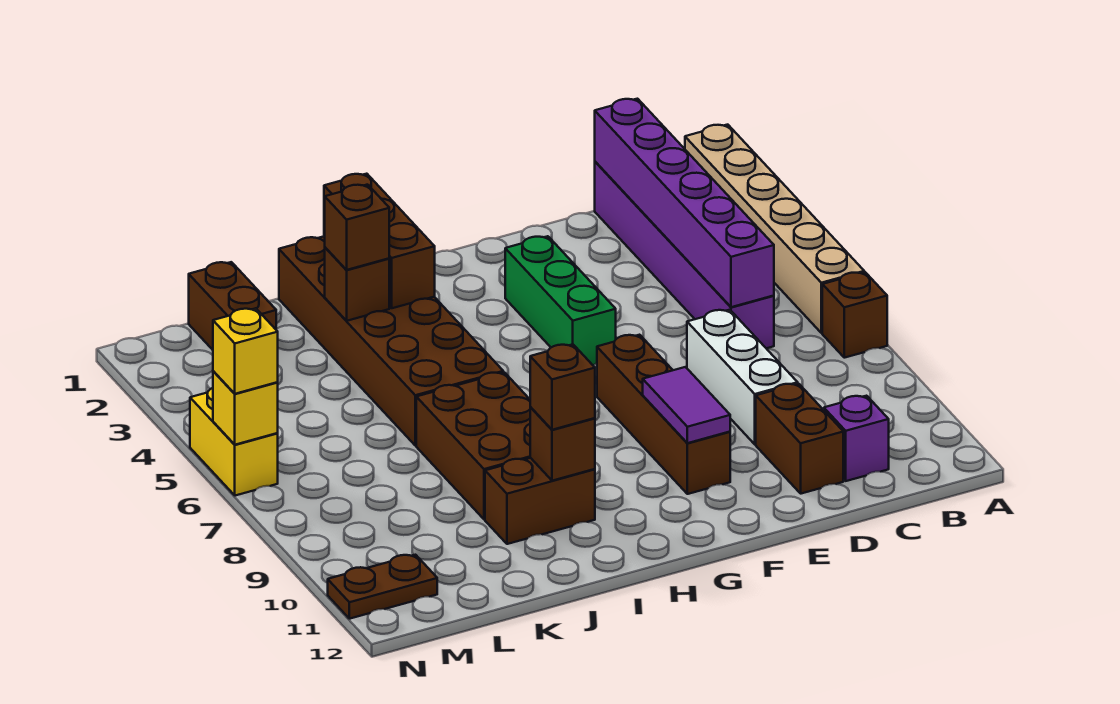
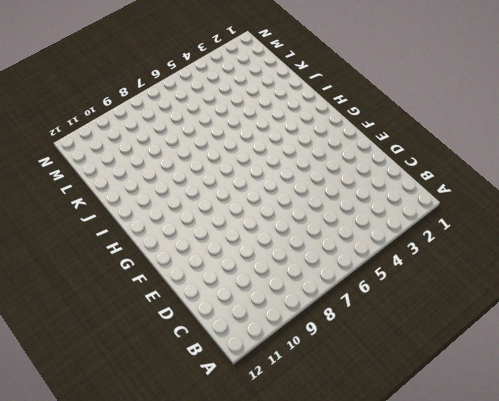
none -> tan brick A1:A6 level 1
none -> brown brick A7 level 1
none -> purple brick C1:C6 level 1

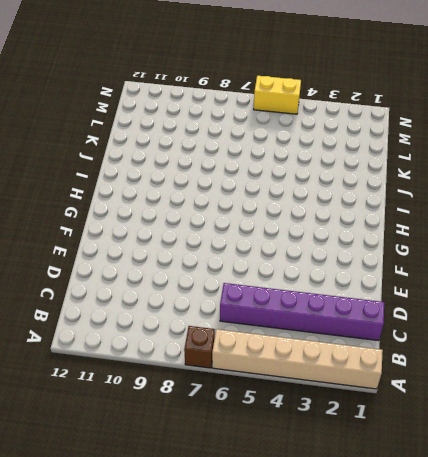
none -> purple brick C11 level 1
none -> white brick D7:D9 level 1
none -> brown brick D10:D11 level 1

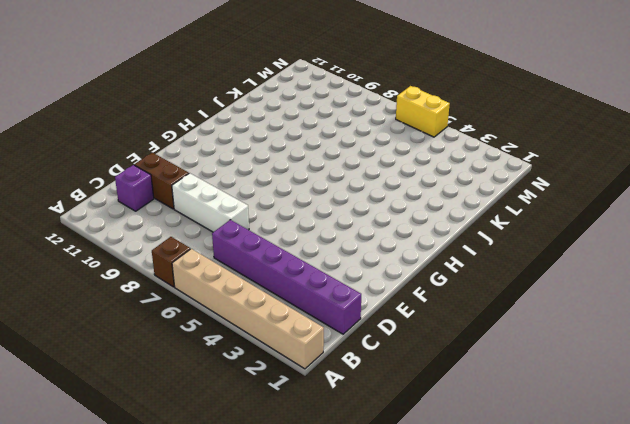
none -> green brick F3:F5 level 1
none -> brown brick F7:F10 level 1
none -> brown brick I1:J6 level 1

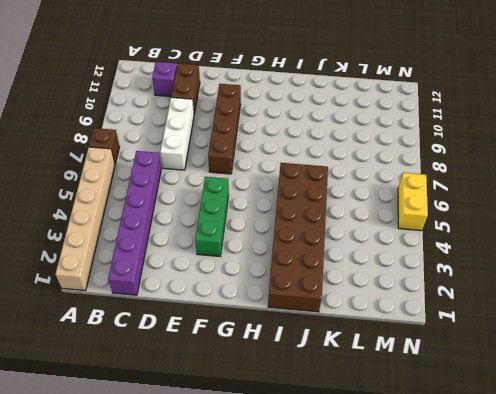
none -> brown brick I7:J9 level 1
none -> brown brick I10:J10 level 1
none -> brown brick L1:L2 level 1

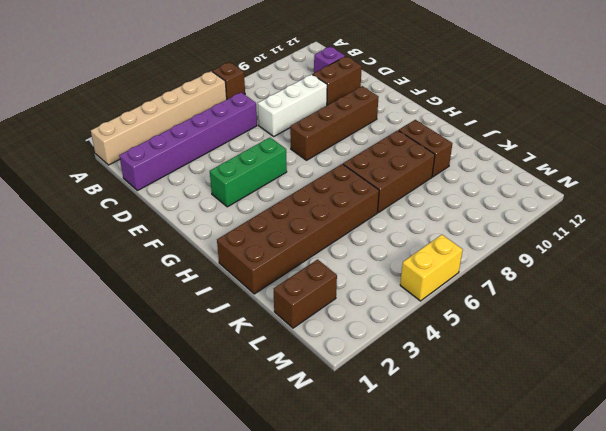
none -> brown plate M11:N11 level 1
none -> purple brick C1:C6 level 2
none -> purple tile F9:F10 level 2

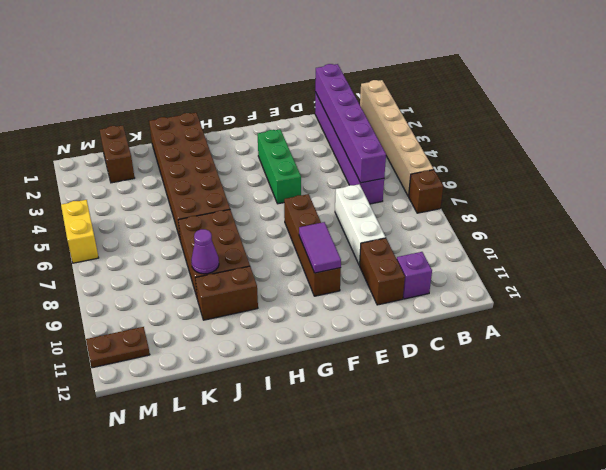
purple cone J9 level 2 -> none
none -> brown brick I1:I3 level 2
none -> brown brick I10 level 2
none -> brown brick J3 level 2

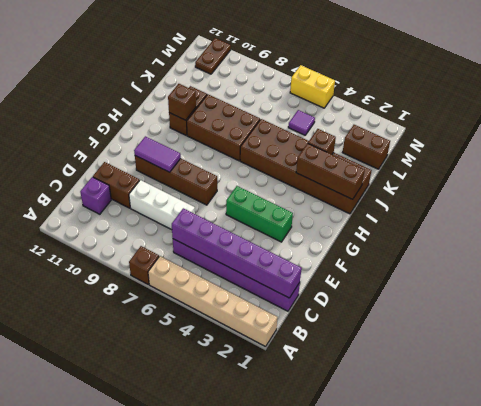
purple tile L5 level 1 -> none
none -> yellow brick N6 level 2
none -> brown brick I10 level 3
none -> brown brick J3 level 3

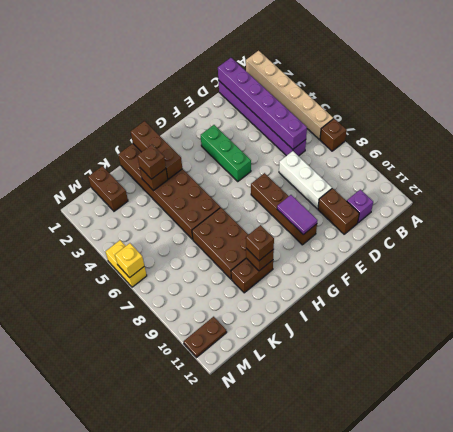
none -> yellow brick N6 level 3

